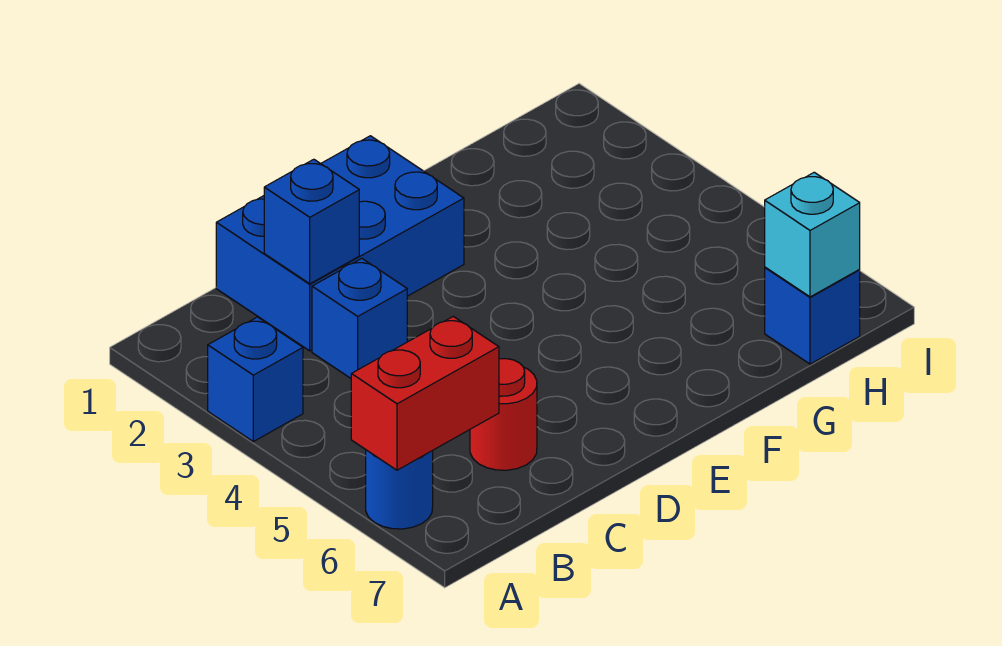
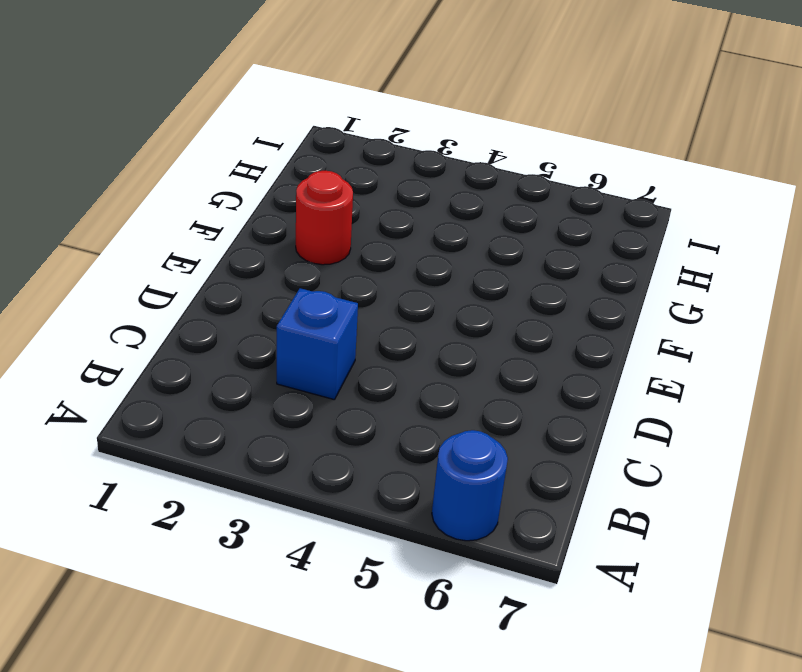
red round brick F2 level 1 -> red round brick C6 level 1
none -> blue brick A3 level 1
none -> blue brick C1:E2 level 1

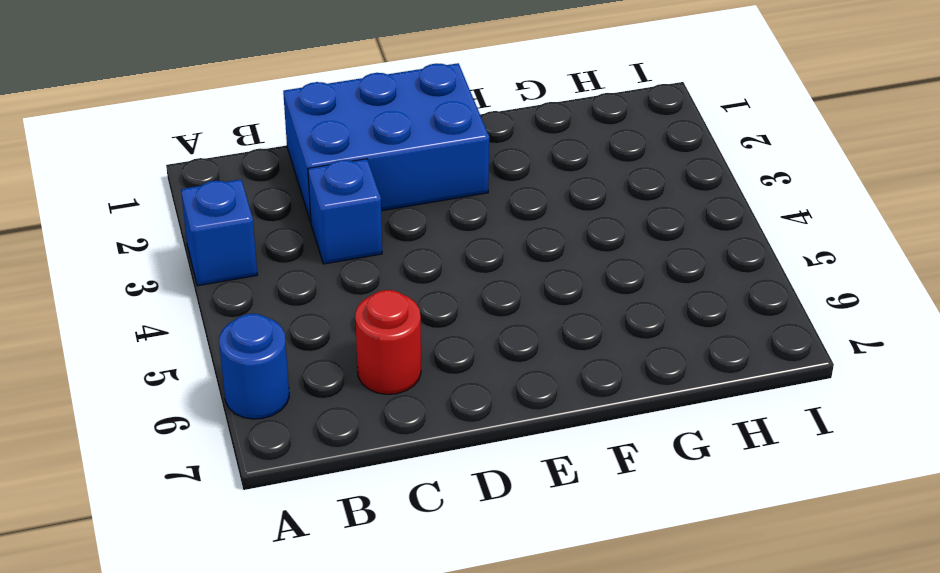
none -> blue brick H7 level 1
none -> red brick A6:B6 level 2

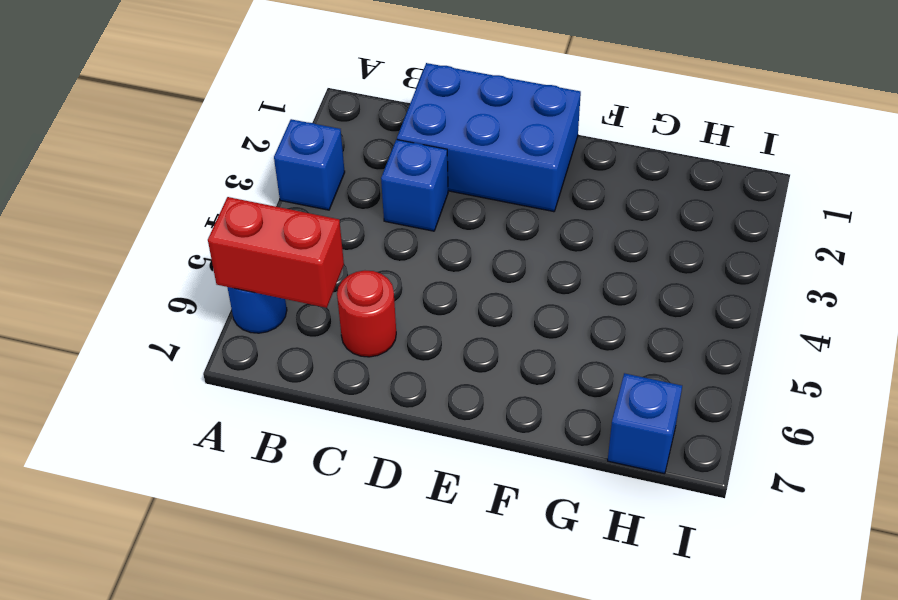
none -> blue brick C2 level 2
none -> cyan brick H7 level 2

